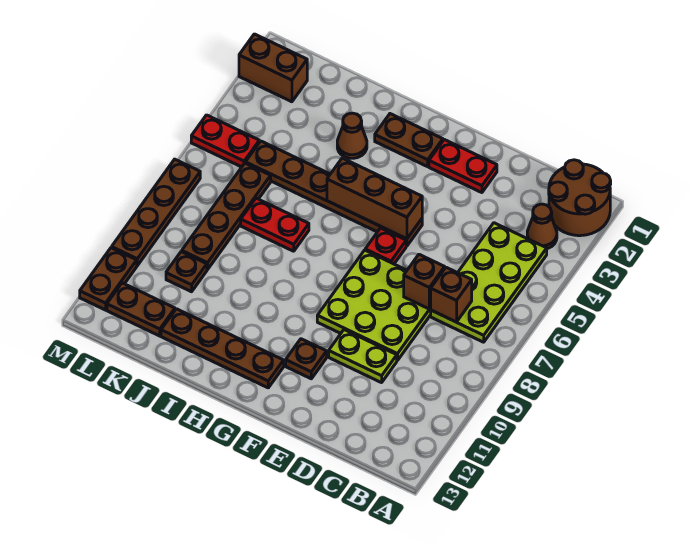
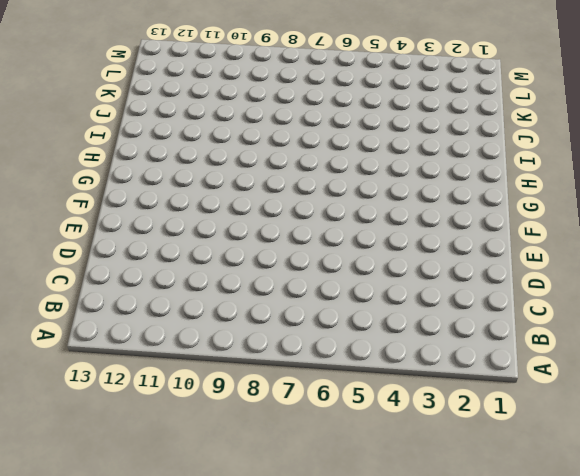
none -> brown round brick A1:B2 level 1
none -> brown cone B3 level 1
none -> lime plate B4:C7 level 1

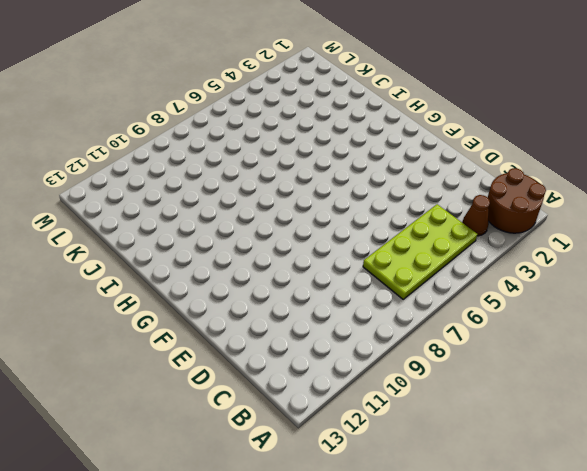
none -> lime plate D7:F9 level 1
none -> lime plate D10:E10 level 1
none -> red plate E2:F2 level 1

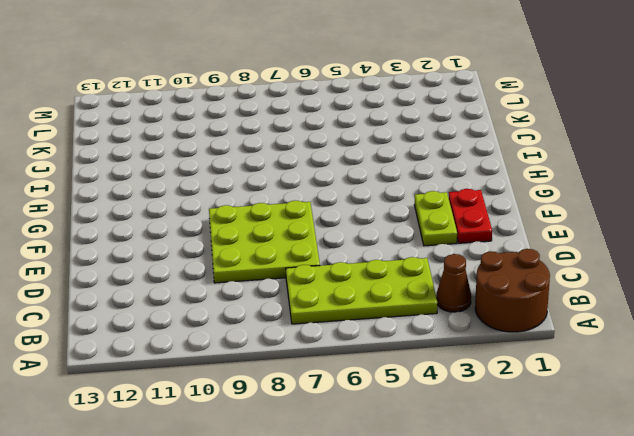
lime plate E3:F3 level 1 -> lime plate D10:E10 level 1
none -> brown plate F5:K5 level 1
none -> red plate F6 level 1
none -> brown plate F11 level 1

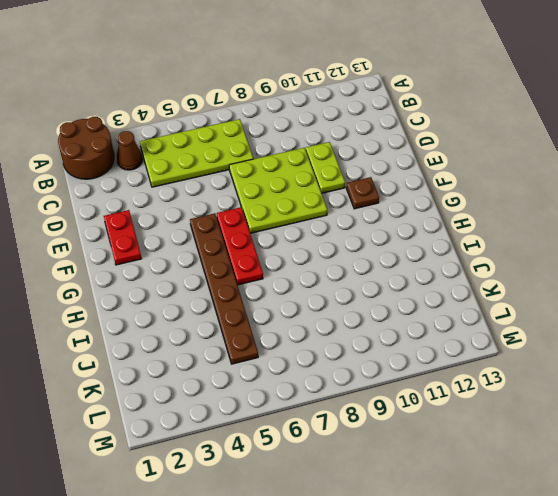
red plate F6:H6 level 1 -> red plate F6 level 1
none -> brown plate G2:H2 level 1
none -> brown plate G12:J12 level 1
none -> brown cone I3 level 1

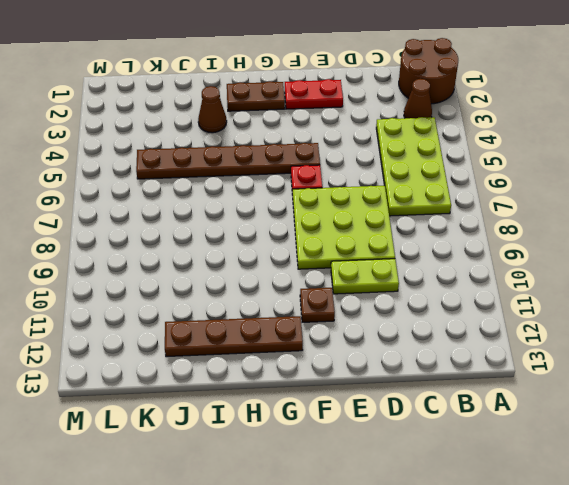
none -> red plate I7:J7 level 1
none -> brown plate K6:K9 level 1
none -> brown plate K10 level 1

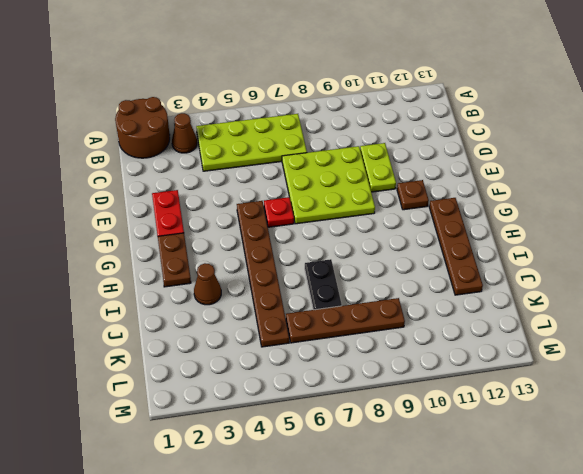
black plate I7:J7 level 1 -> red plate I7:J7 level 1
none -> brown plate K10 level 1
none -> brown plate K12:L12 level 1
none -> brown brick L2:M2 level 1

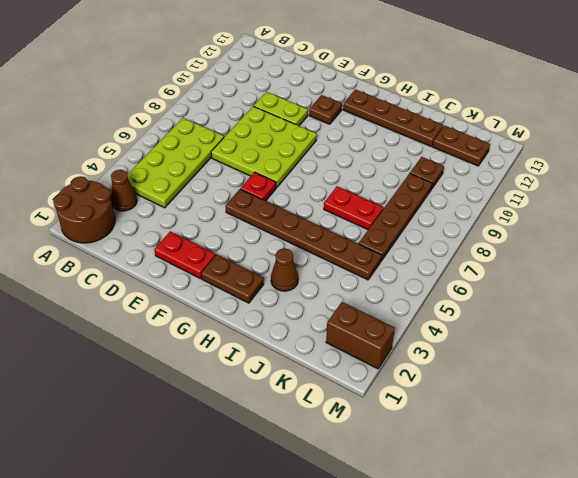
none -> red plate L5:M5 level 1
none -> brown plate M7:M10 level 1
none -> brown plate M11:M12 level 1

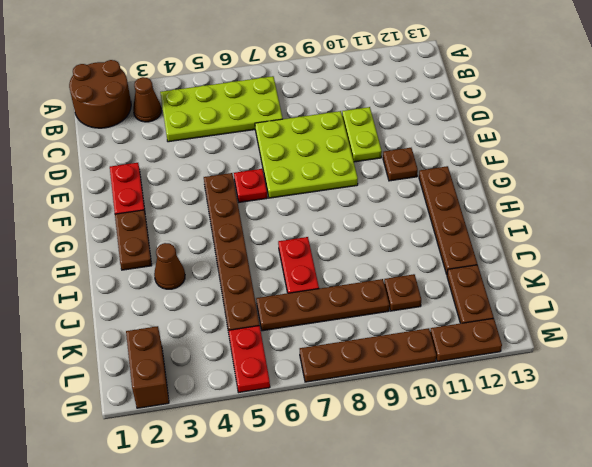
none -> brown brick C7 level 2
none -> brown brick D7 level 2
none -> brown brick F5:H5 level 2

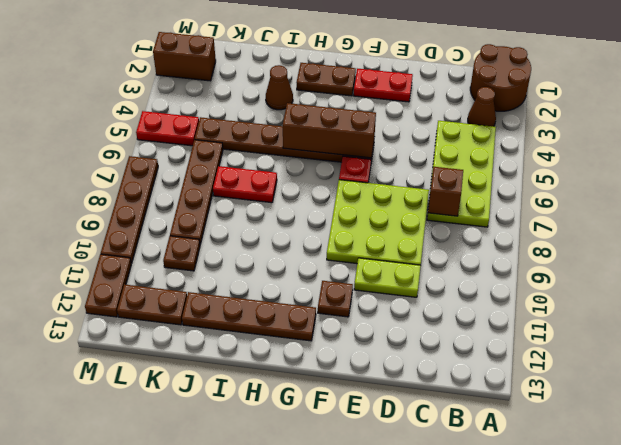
none -> brown brick D7 level 2

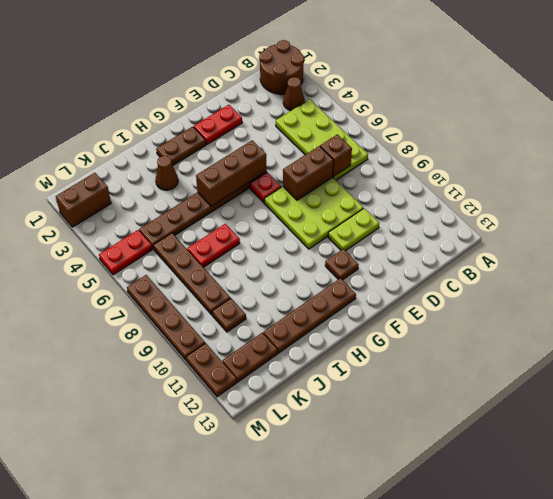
brown brick D7:E7 level 2 -> brown brick D7 level 2

